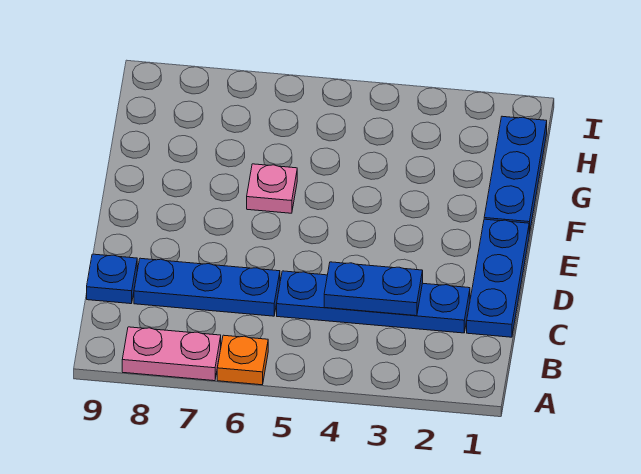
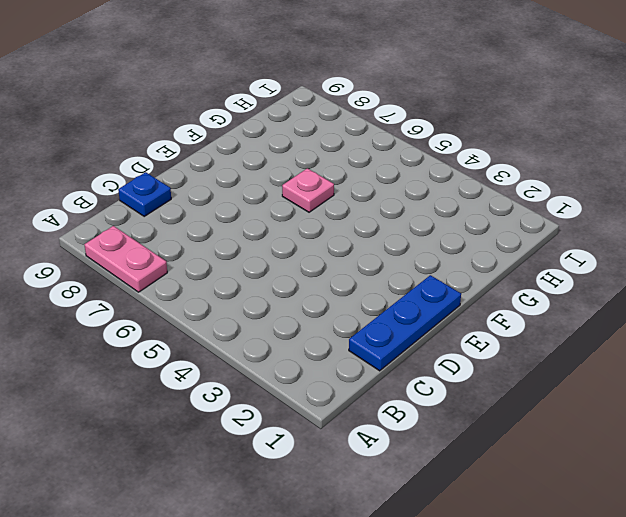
none -> orange plate A6 level 1
none -> blue plate C2:C5 level 1

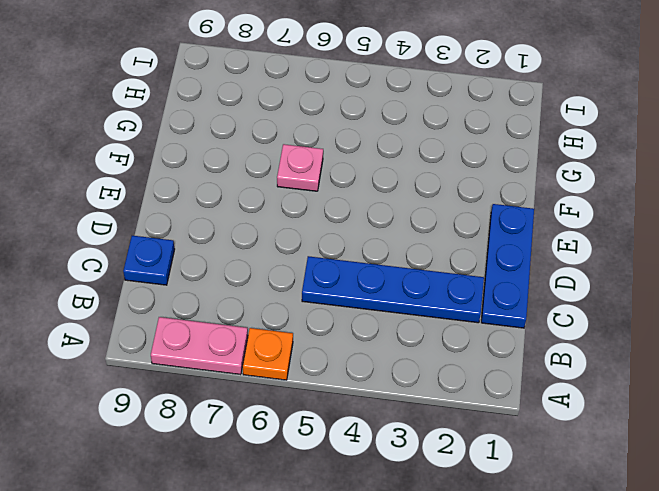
none -> blue plate C6:C8 level 1
none -> blue plate F1:H1 level 1

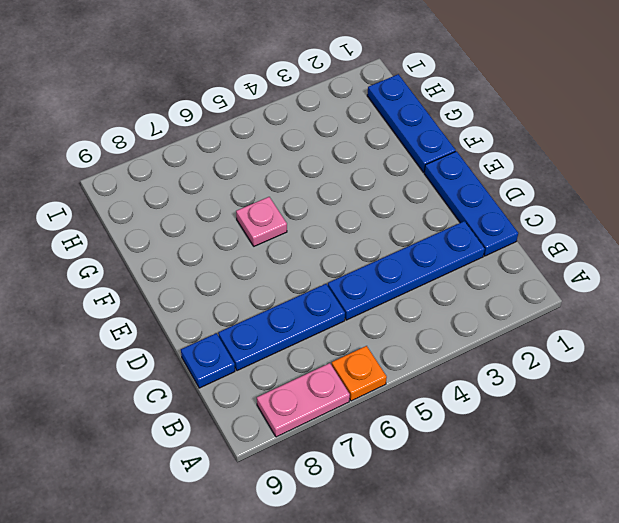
none -> blue plate C3:C4 level 2

